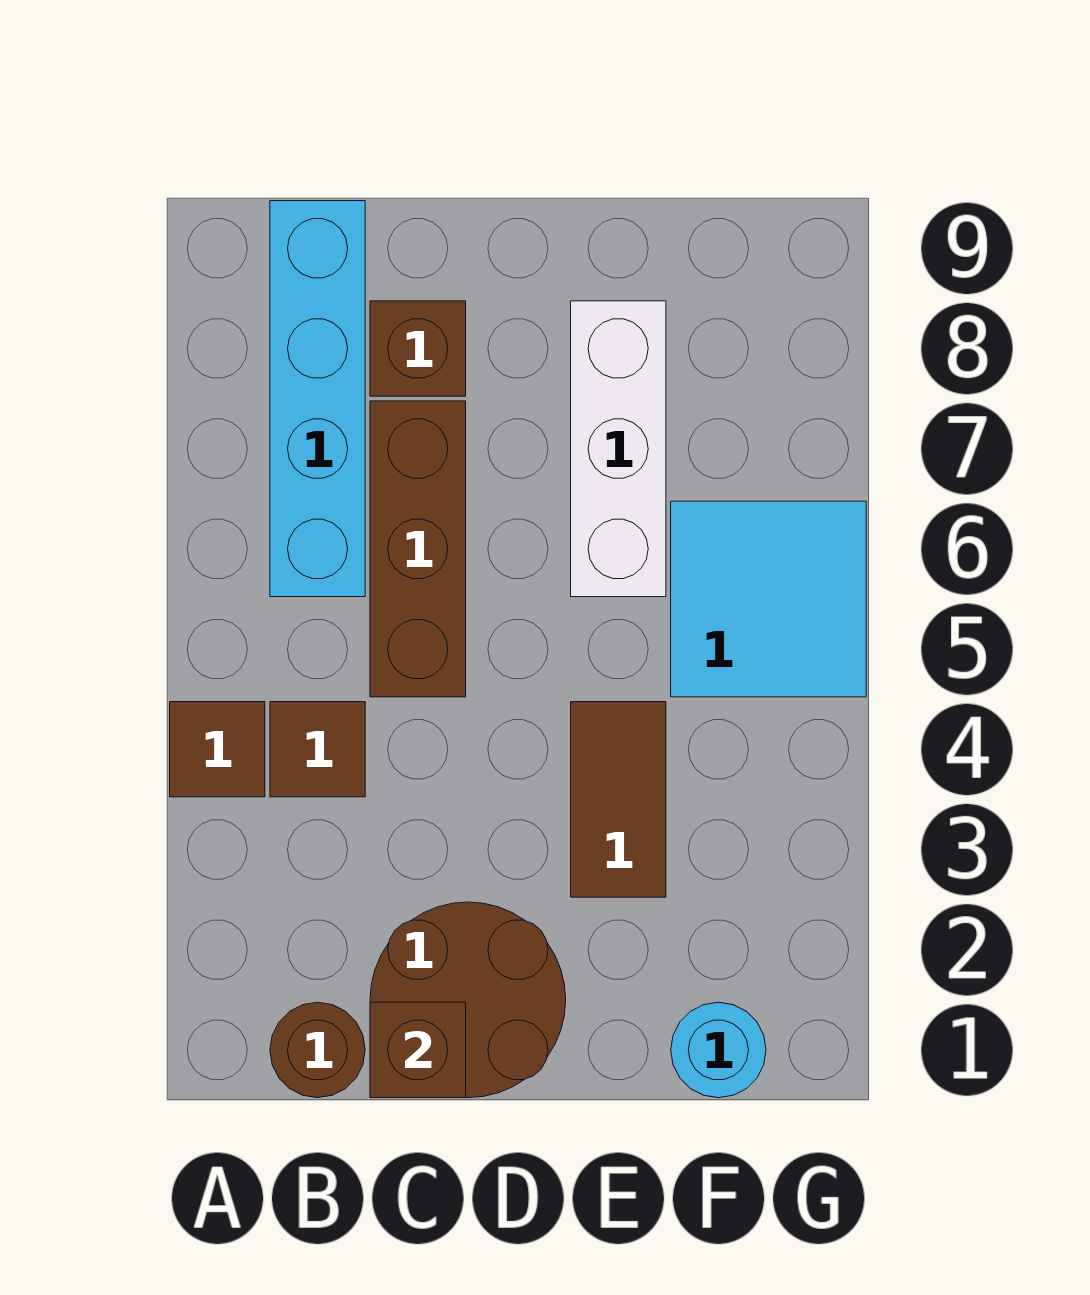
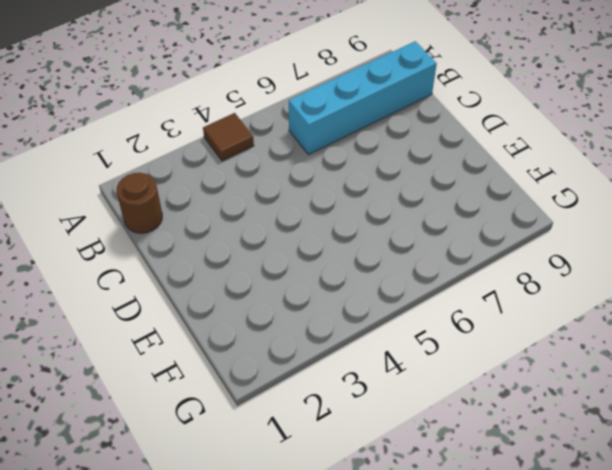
none -> brown tile B4 level 1
none -> brown round brick C1:D2 level 1
none -> brown brick C5:C7 level 1

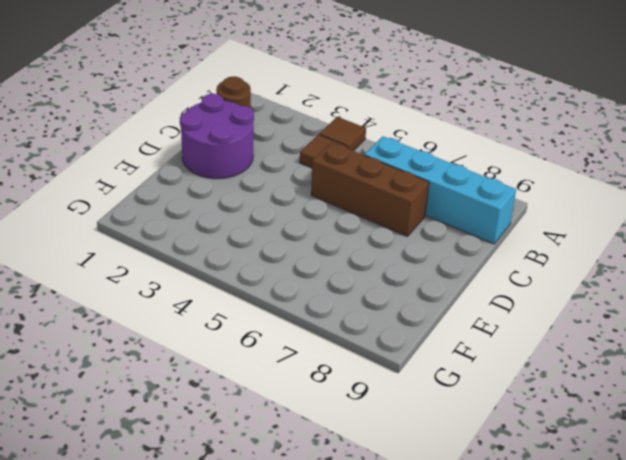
purple round brick C1:D2 level 1 -> brown round brick C1:D2 level 1
none -> brown brick C8 level 1
none -> brown tile E3:E4 level 1
none -> white brick E6:E8 level 1

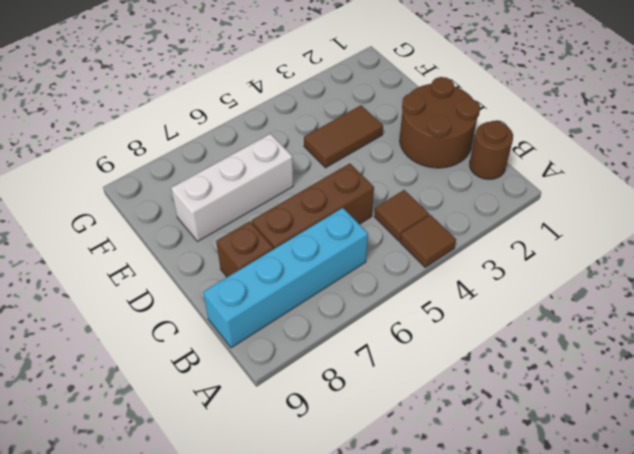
none -> cyan round brick F1 level 1
none -> cyan tile F5:G6 level 1
none -> brown brick C1 level 2

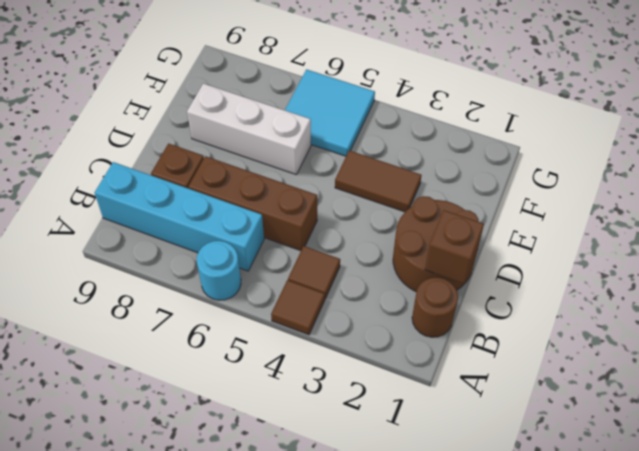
cyan round brick A6 level 1 -> cyan round brick F1 level 1

